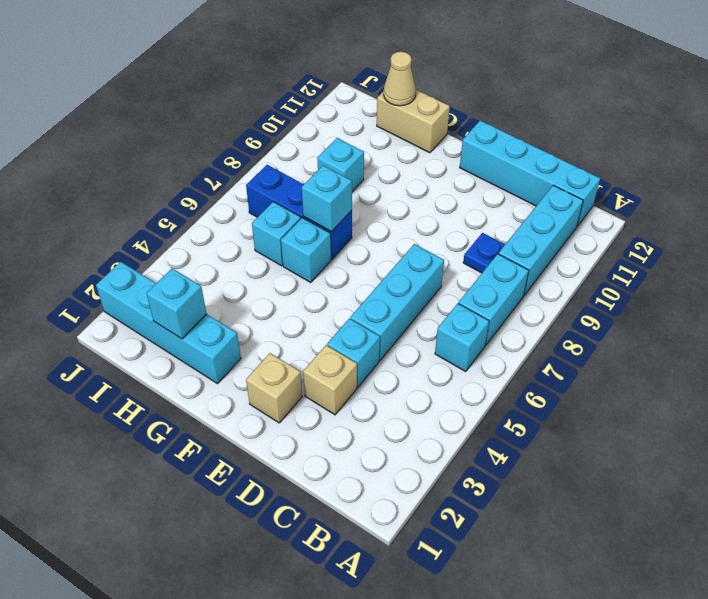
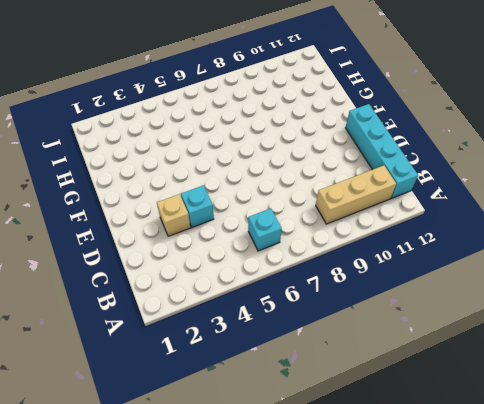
tan brick B9:B11 level 1 -> cyan brick B9:B11 level 1
none -> cyan brick B7:B8 level 1
none -> blue plate C9 level 1
none -> cyan brick D5:D7 level 1

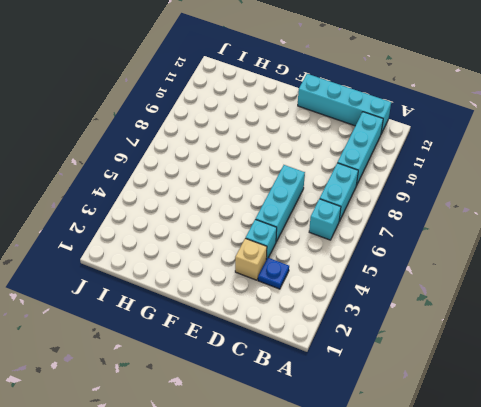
blue plate C3 level 1 -> blue plate C9 level 1
none -> tan brick E2 level 1
none -> cyan brick G2:J2 level 1
none -> cyan brick G6 level 1

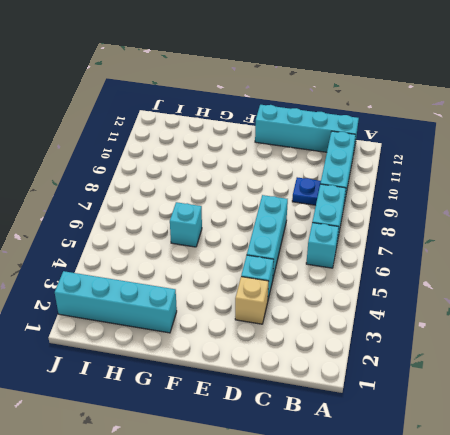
none -> tan brick E2 level 1
none -> blue brick G7:I7 level 1
none -> tan brick G12:H12 level 1

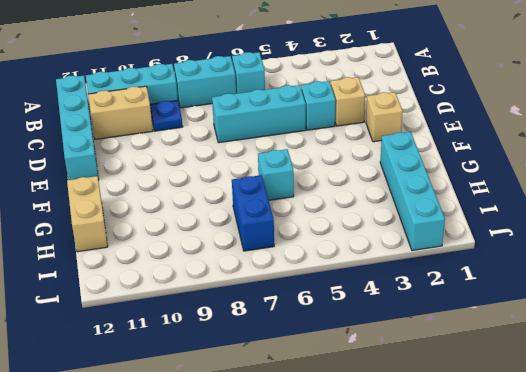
tan brick C10:C11 level 1 -> none
blue brick H7:I7 level 1 -> blue brick G7:I7 level 1
none -> cyan brick H6 level 1
none -> cyan brick H9 level 1
none -> cyan brick G7 level 2

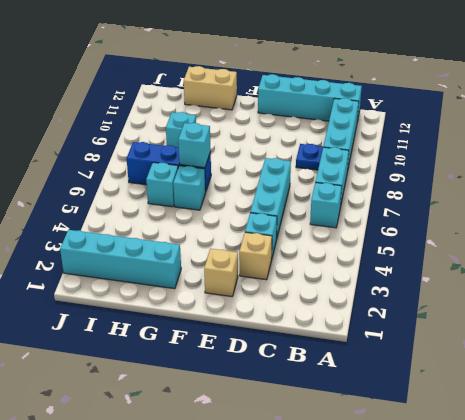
none -> cyan brick H2 level 2
none -> tan cone H12 level 2

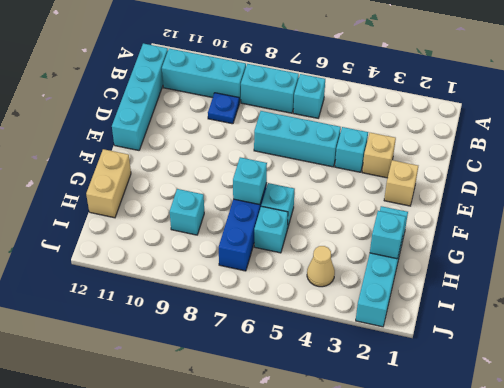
tan cone I4 level 1 -> tan cone H12 level 2

